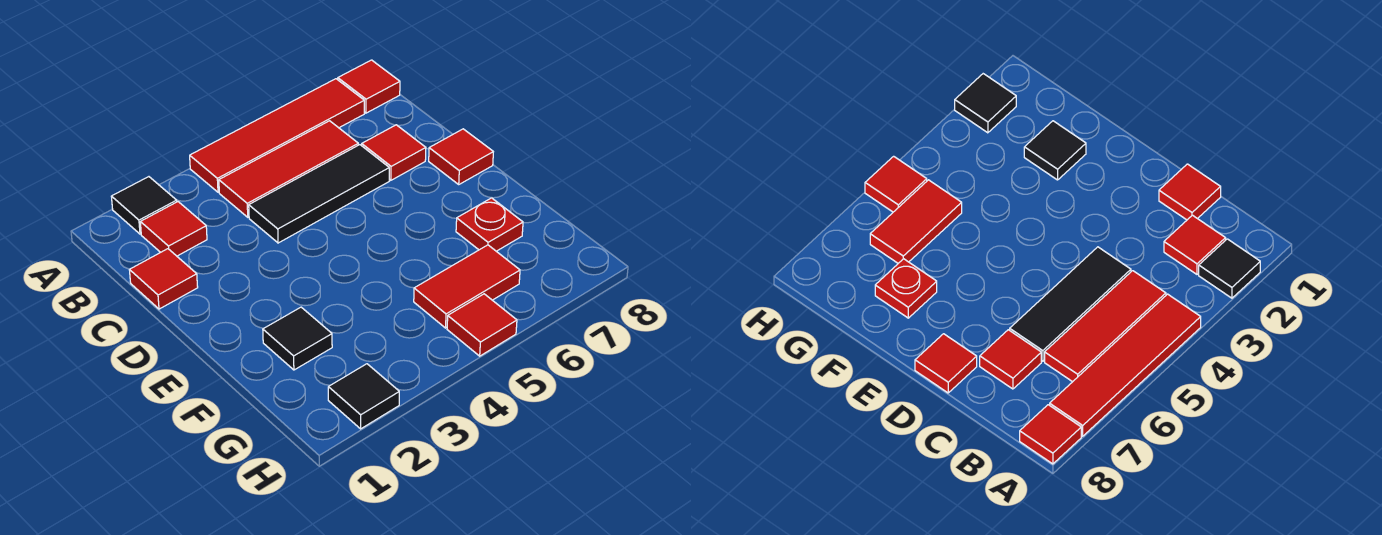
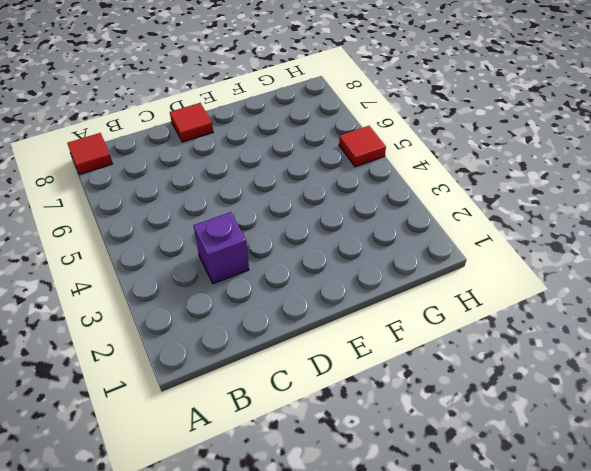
purple brick C3 level 1 -> none
none -> black tile A2 level 1
none -> red tile A4:A7 level 1
none -> red tile B2 level 1

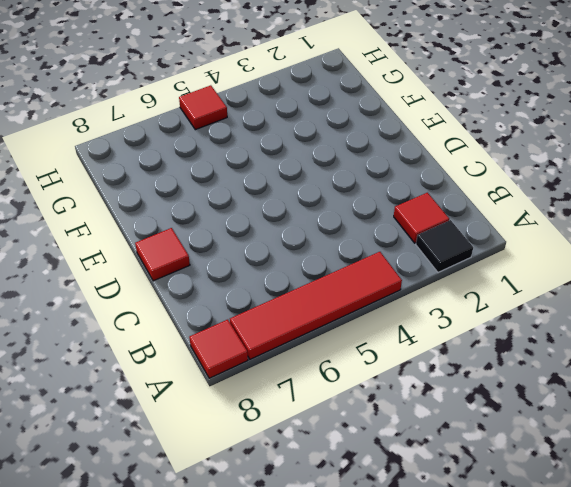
none -> red tile B4:B6 level 1
none -> red tile C1 level 1
none -> black tile C4:C6 level 1

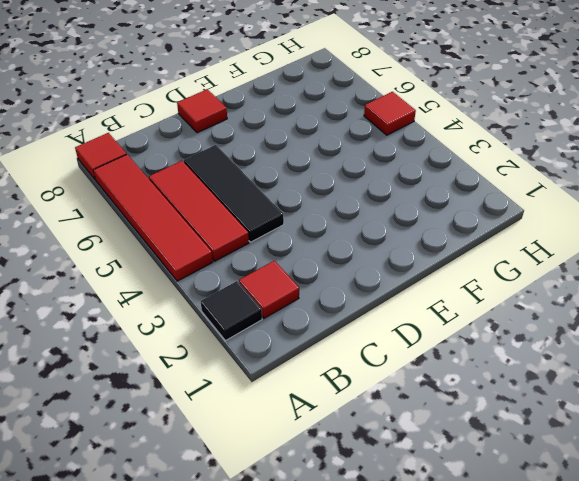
none -> red tile C1 level 1
none -> red tile C7 level 1
none -> black tile F2 level 1

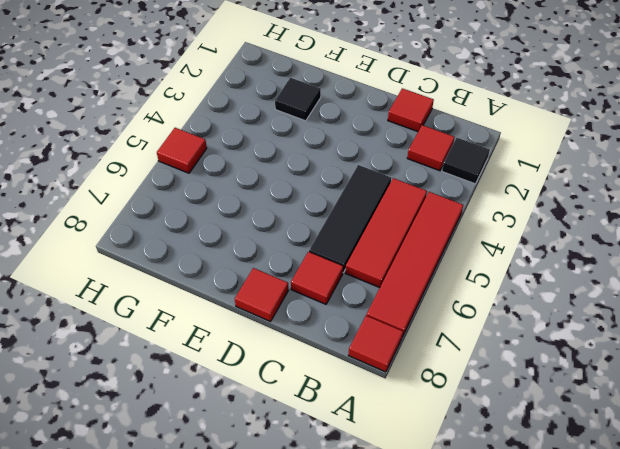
none -> red plate F7 level 1
none -> red tile G5:G6 level 1
none -> black tile H2 level 1

